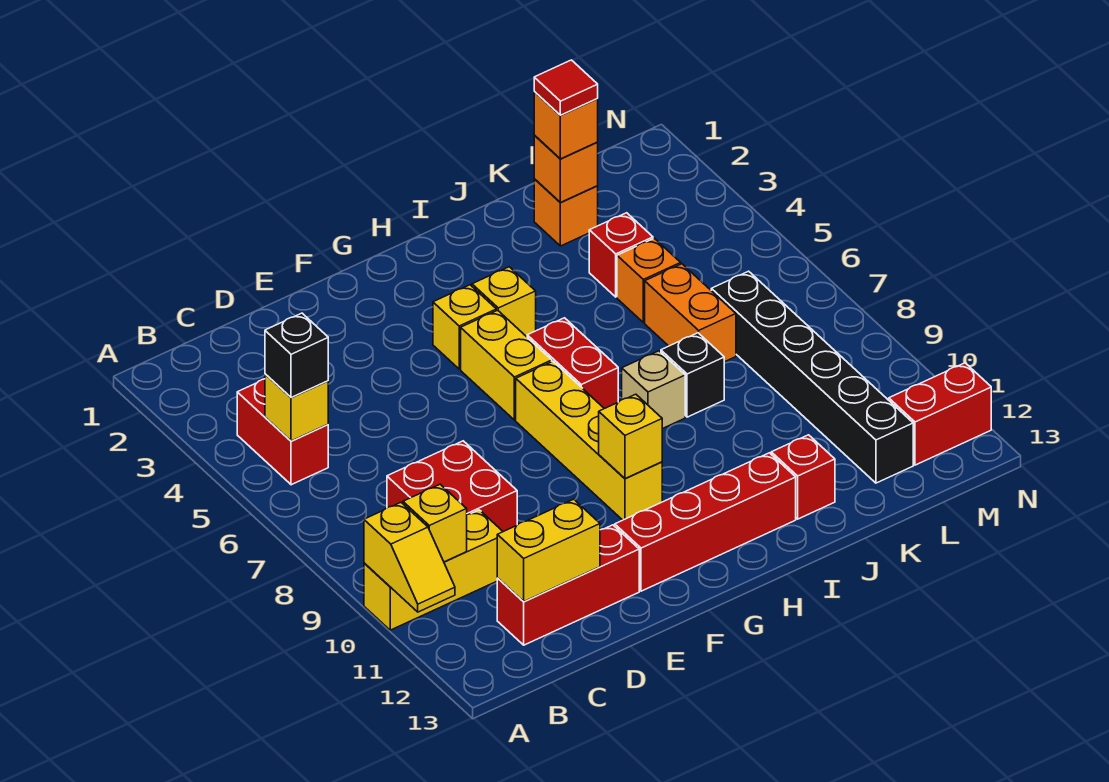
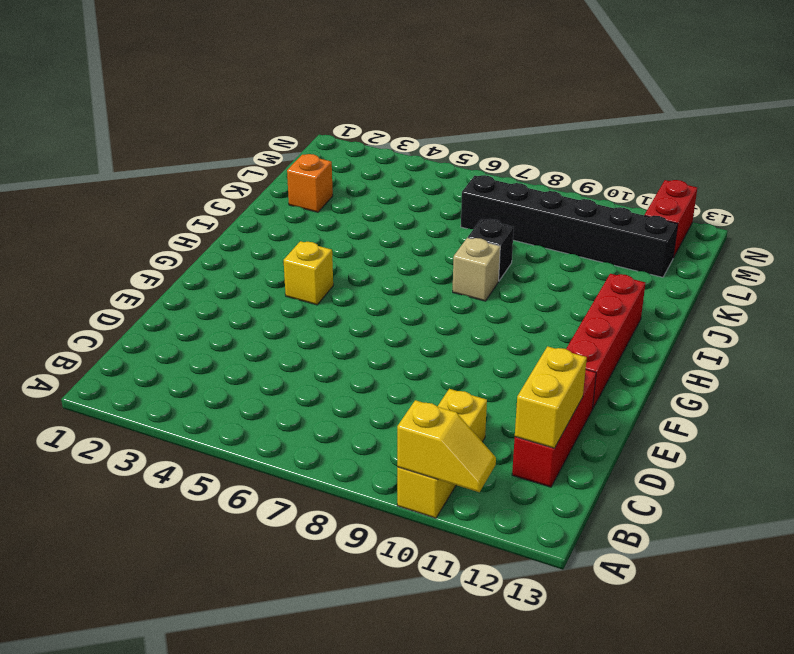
none -> red brick B4:B5 level 1
none -> red brick C8:D9 level 1
none -> yellow brick G5:G6 level 1

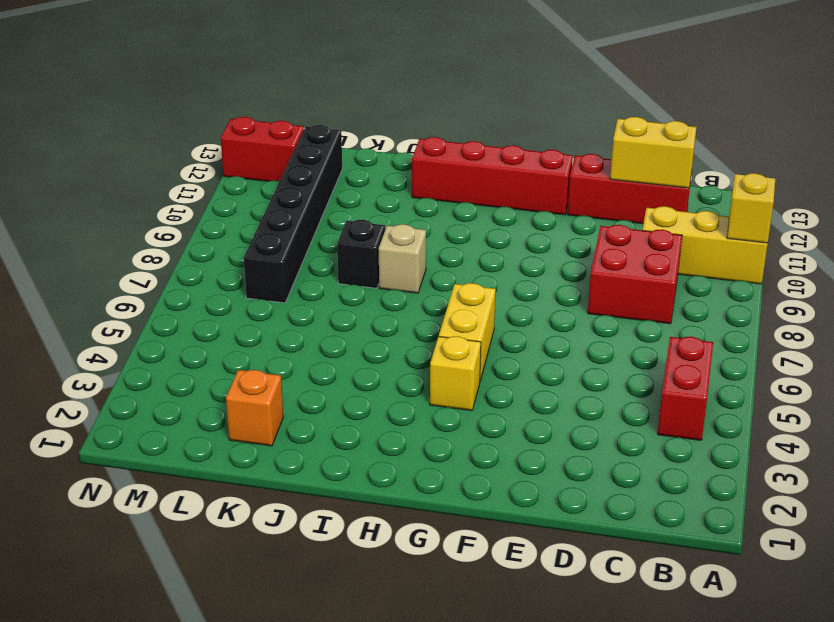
none -> yellow brick G7:G10 level 1
none -> yellow brick H4 level 1
none -> red brick H6:H7 level 1

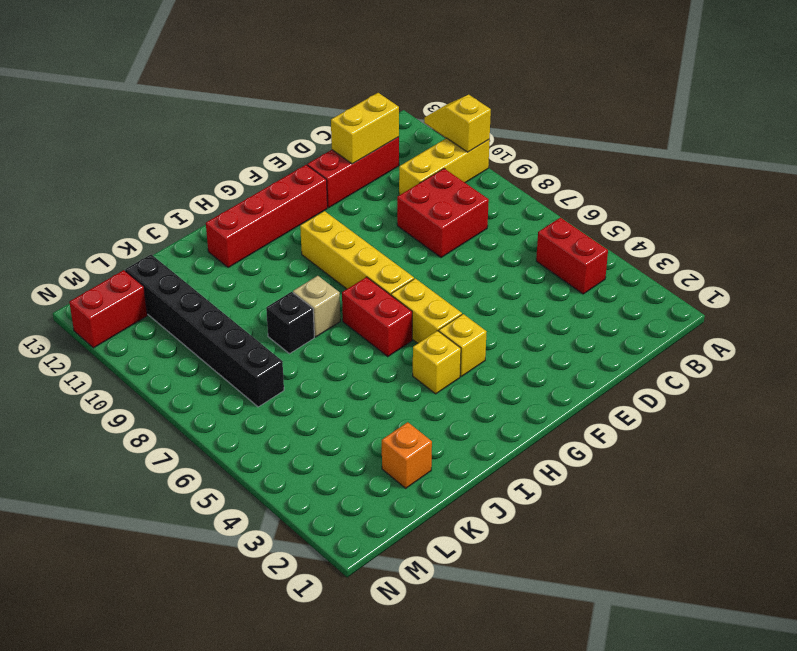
none -> red brick J12 level 1
none -> red brick K4 level 1
none -> orange brick K5 level 1

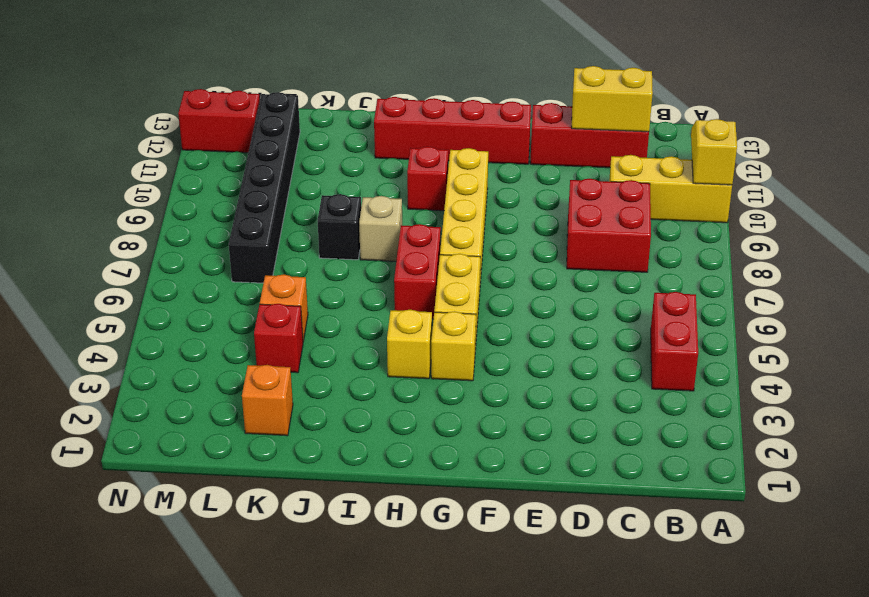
red brick H10 level 1 -> red brick J12 level 1
none -> orange brick K6:K7 level 1
none -> yellow brick B5 level 2
none -> yellow brick B10 level 2

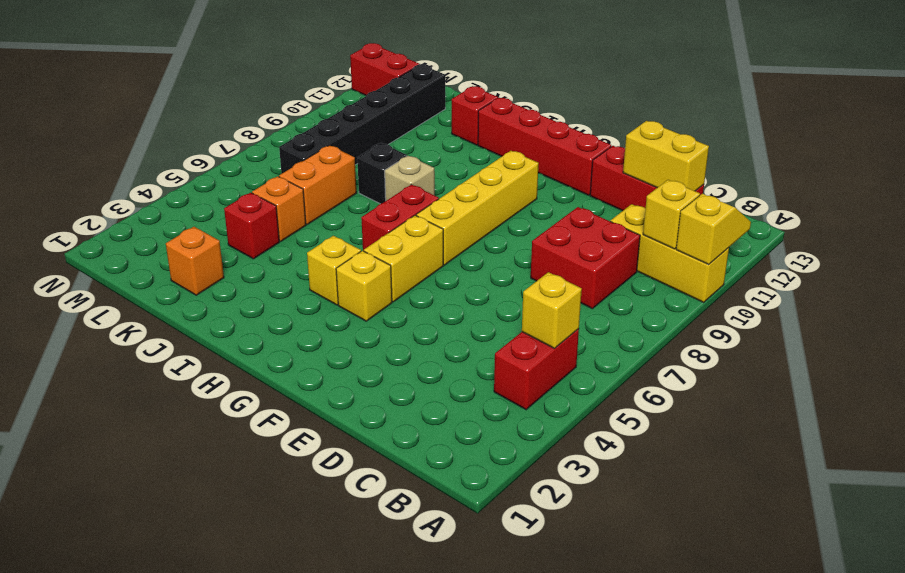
none -> yellow brick G10 level 2
none -> orange brick K2 level 2
none -> black brick B5 level 3

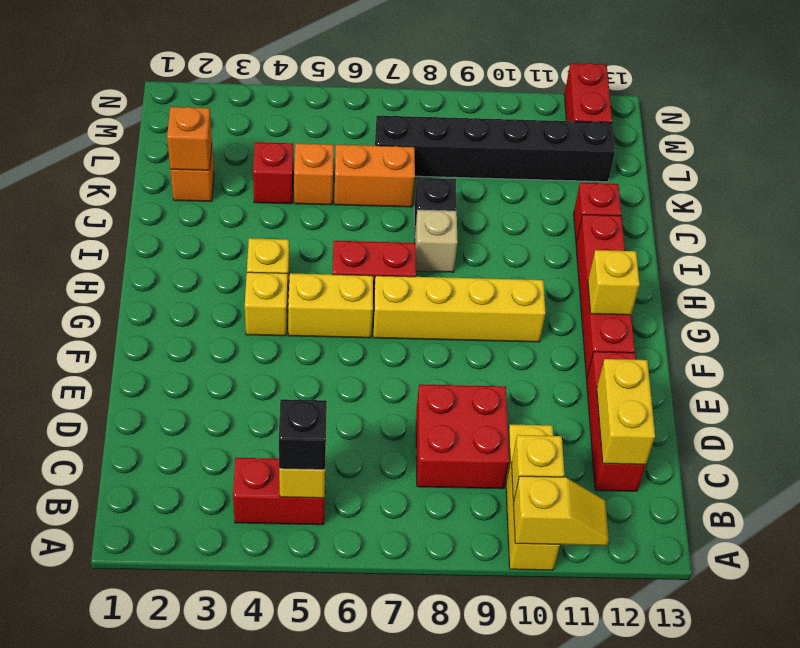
yellow brick G12 level 2 -> yellow brick G10 level 2
none -> orange brick K2 level 3
none -> red tile K2 level 4

